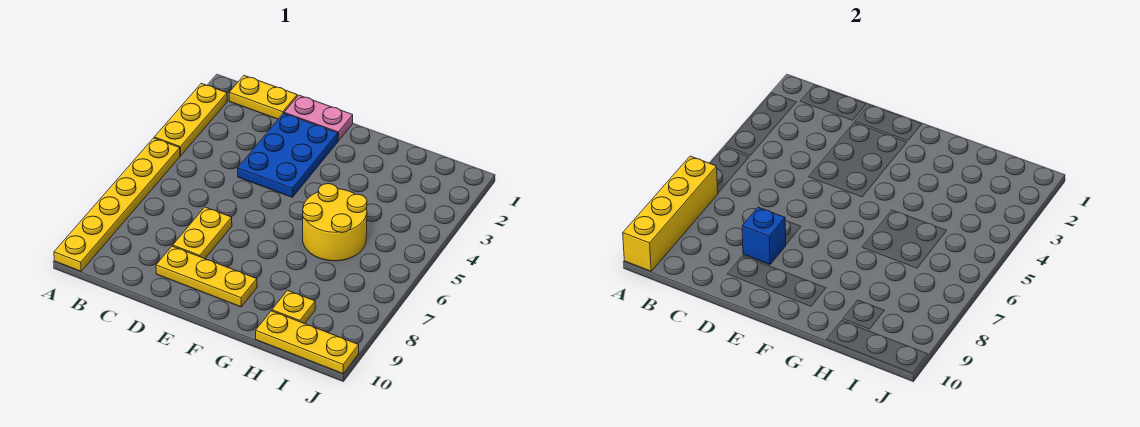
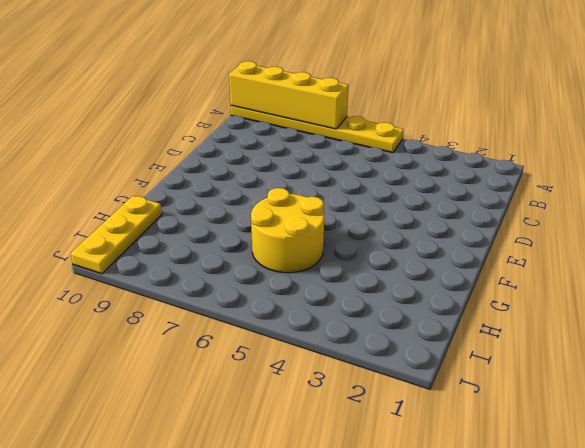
none -> yellow plate A2:A4 level 1
none -> yellow plate B1:C1 level 1
none -> pink plate D1:E1 level 1

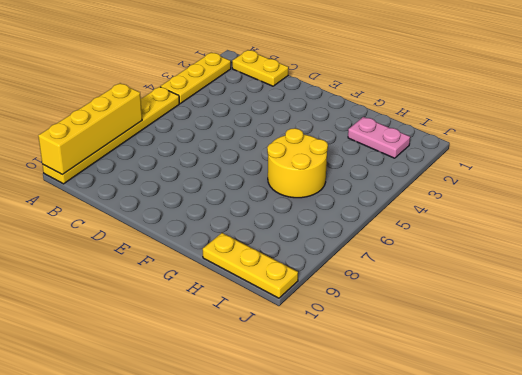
pink plate H2:I2 level 1 -> pink plate D1:E1 level 1
none -> blue plate D2:E4 level 1
none -> yellow plate D7:D8 level 1
none -> yellow plate D9:F9 level 1

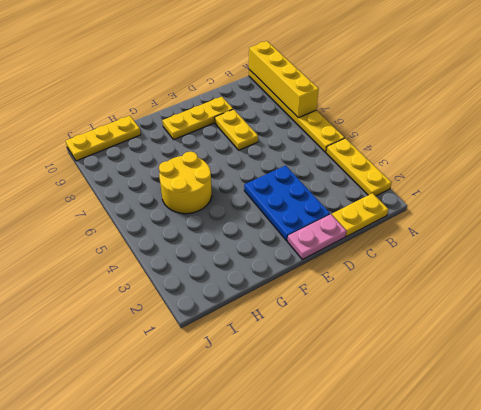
none -> yellow plate H9 level 1
none -> blue brick D8 level 2

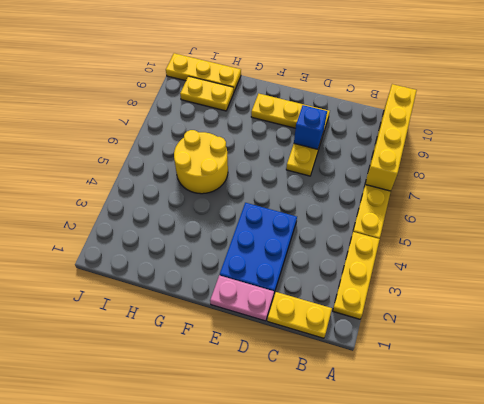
yellow plate H9:I9 level 1 -> yellow plate H9 level 1

